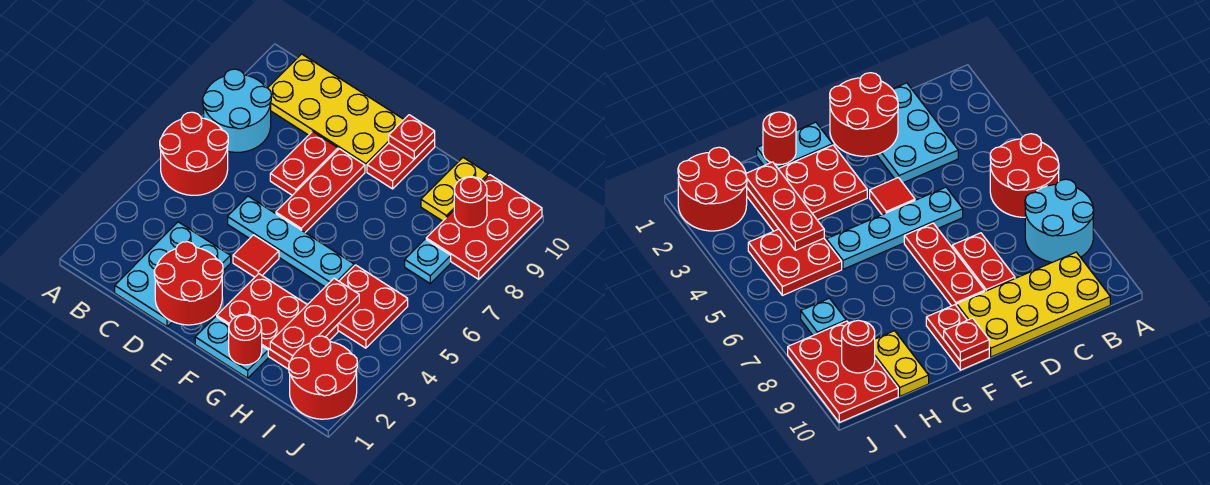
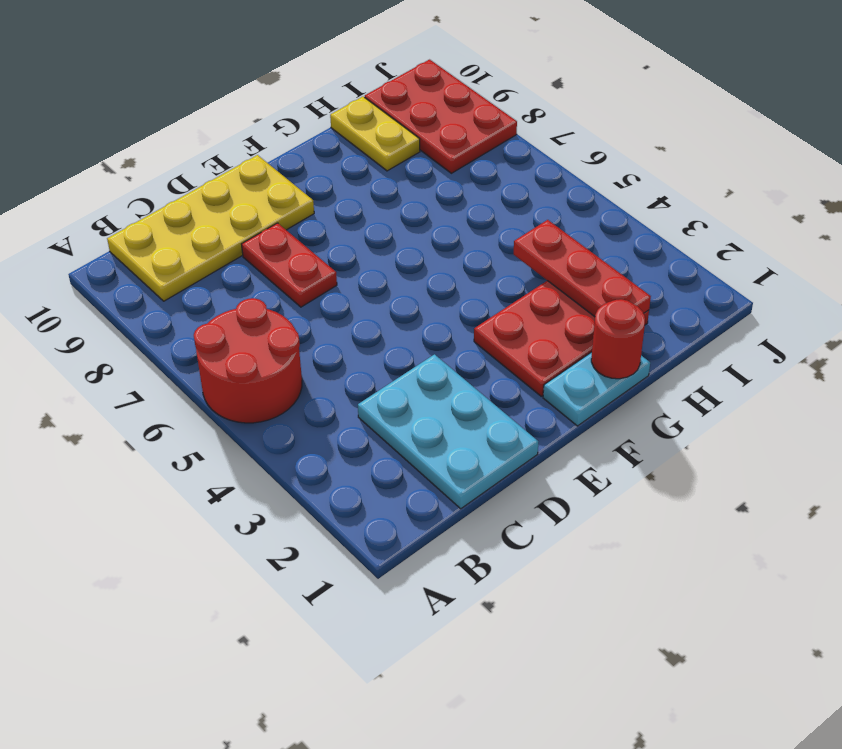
none -> cyan round brick A7:B8 level 1
none -> cyan plate D5:G5 level 1
none -> red tile E4 level 1

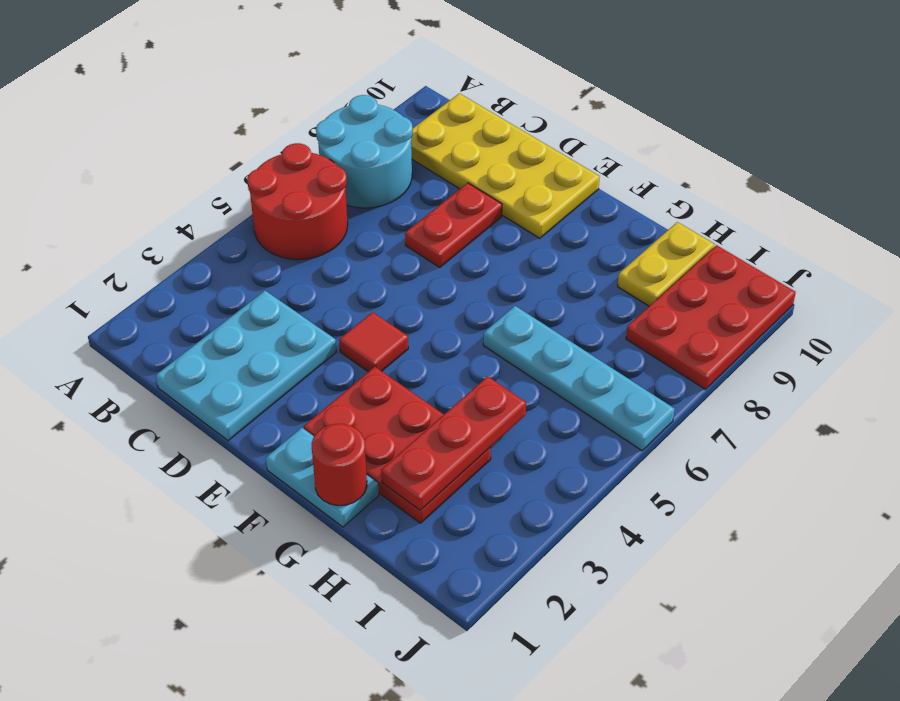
cyan plate G6:J6 level 1 -> cyan plate D5:G5 level 1
none -> red plate E6:E8 level 1
none -> red plate F9:F10 level 1
none -> red plate H4:I5 level 1

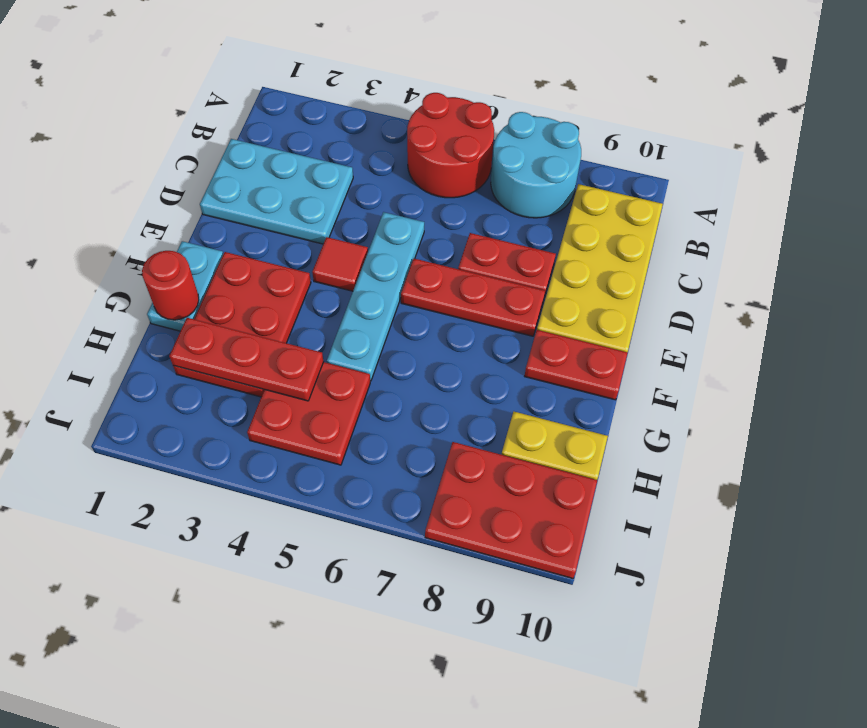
none -> red round brick I1:J2 level 1
none -> cyan plate I7 level 1
none -> red round brick D1:E2 level 2

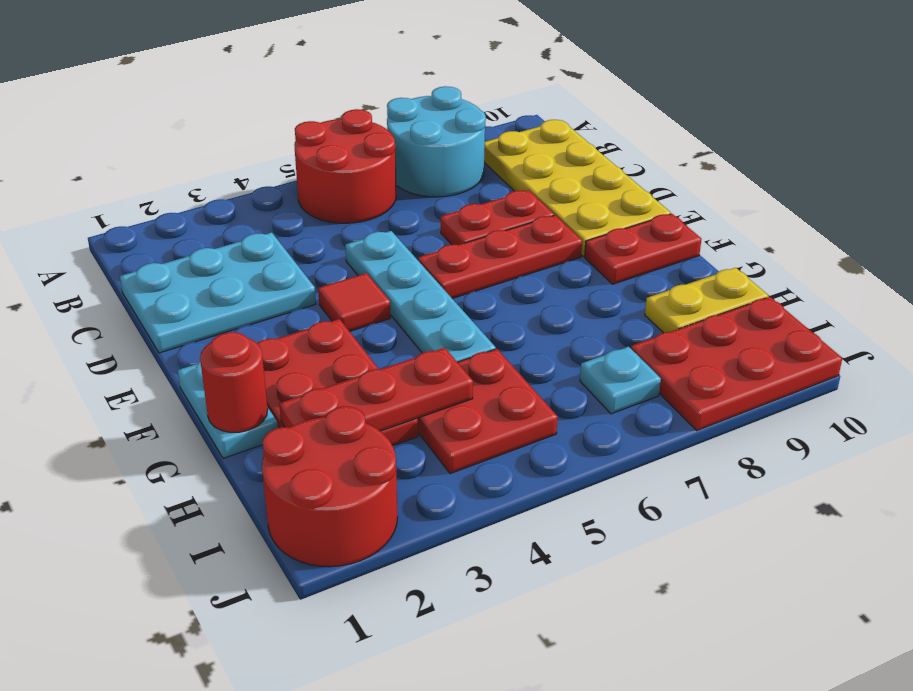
none -> red round brick D1:E2 level 2
none -> red plate F10 level 2
none -> red round brick I9 level 2

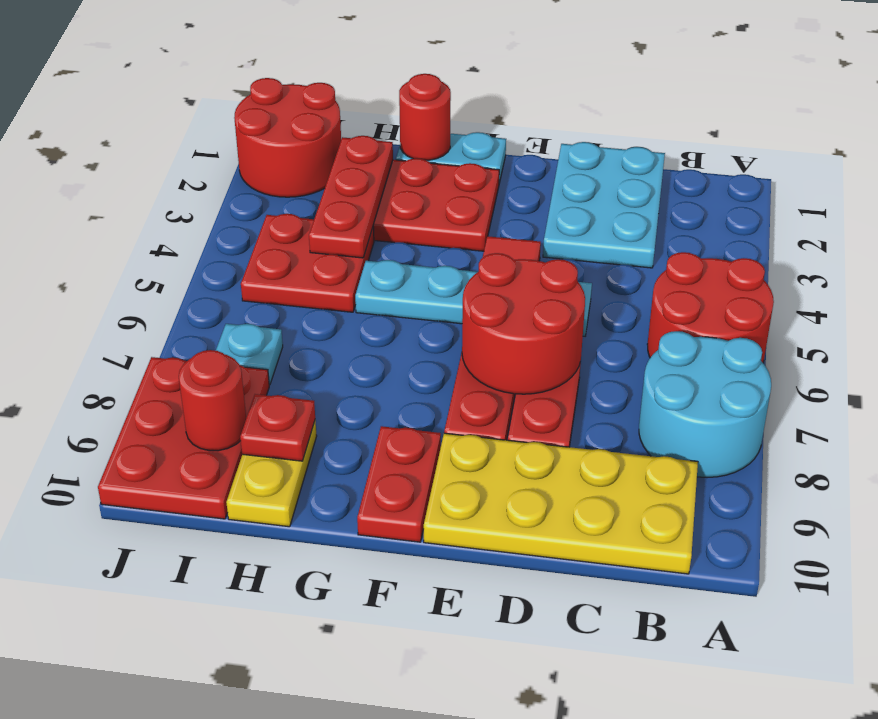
red round brick D6:E7 level 2 -> red round brick D1:E2 level 2
red plate H9 level 2 -> red plate F10 level 2

